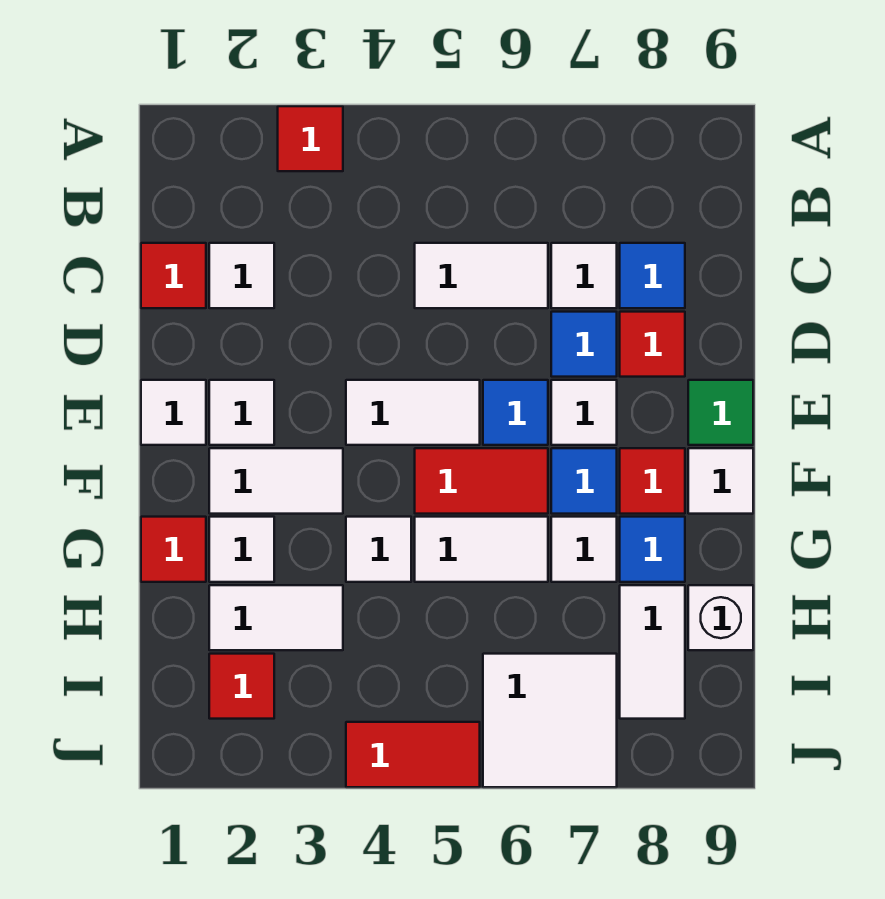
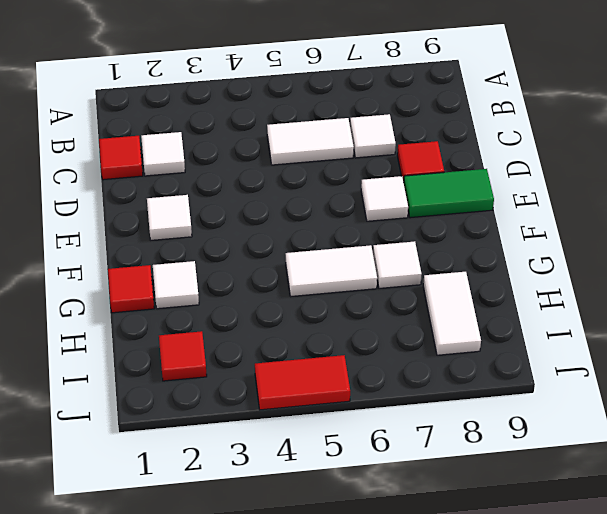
green tile E8:E9 level 1 -> green tile E9 level 1
none -> red tile A3 level 1
none -> blue tile C8 level 1
none -> blue tile D7 level 1
none -> white tile E1 level 1

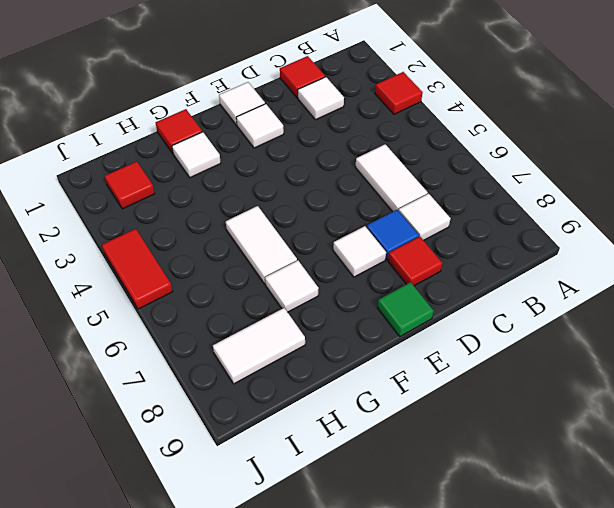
none -> blue tile C8 level 1
none -> white tile E4:E5 level 1
none -> blue tile E6 level 1
none -> white tile F2:F3 level 1

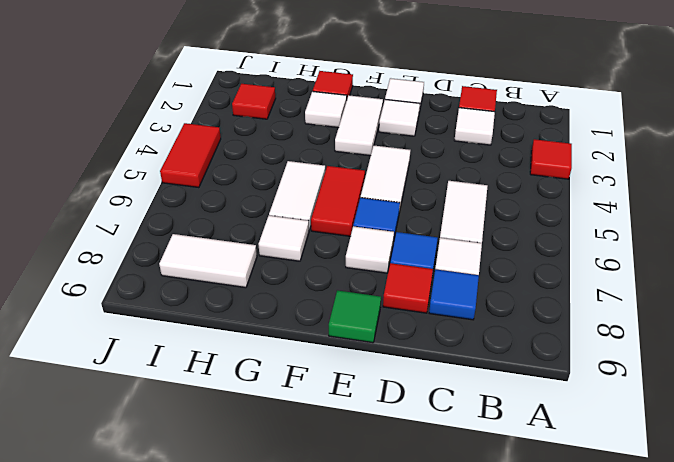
none -> blue tile F7 level 1
none -> red tile F8 level 1
none -> white tile F9 level 1
none -> white tile G4 level 1

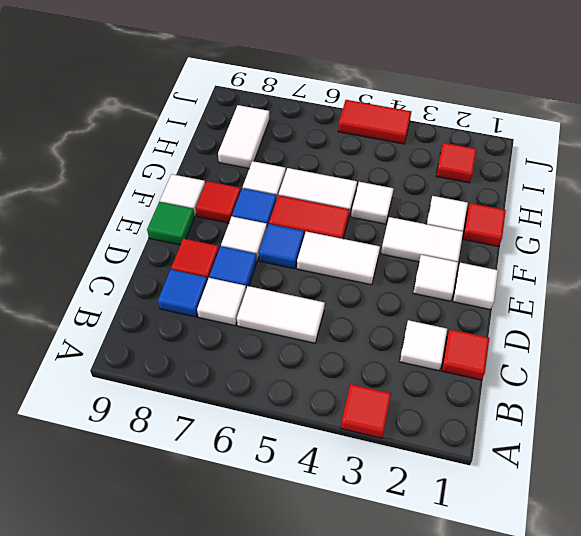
none -> blue tile G8 level 1
none -> white tile H2:H3 level 1
none -> white brick H9 level 1
none -> white tile I6:J7 level 1

